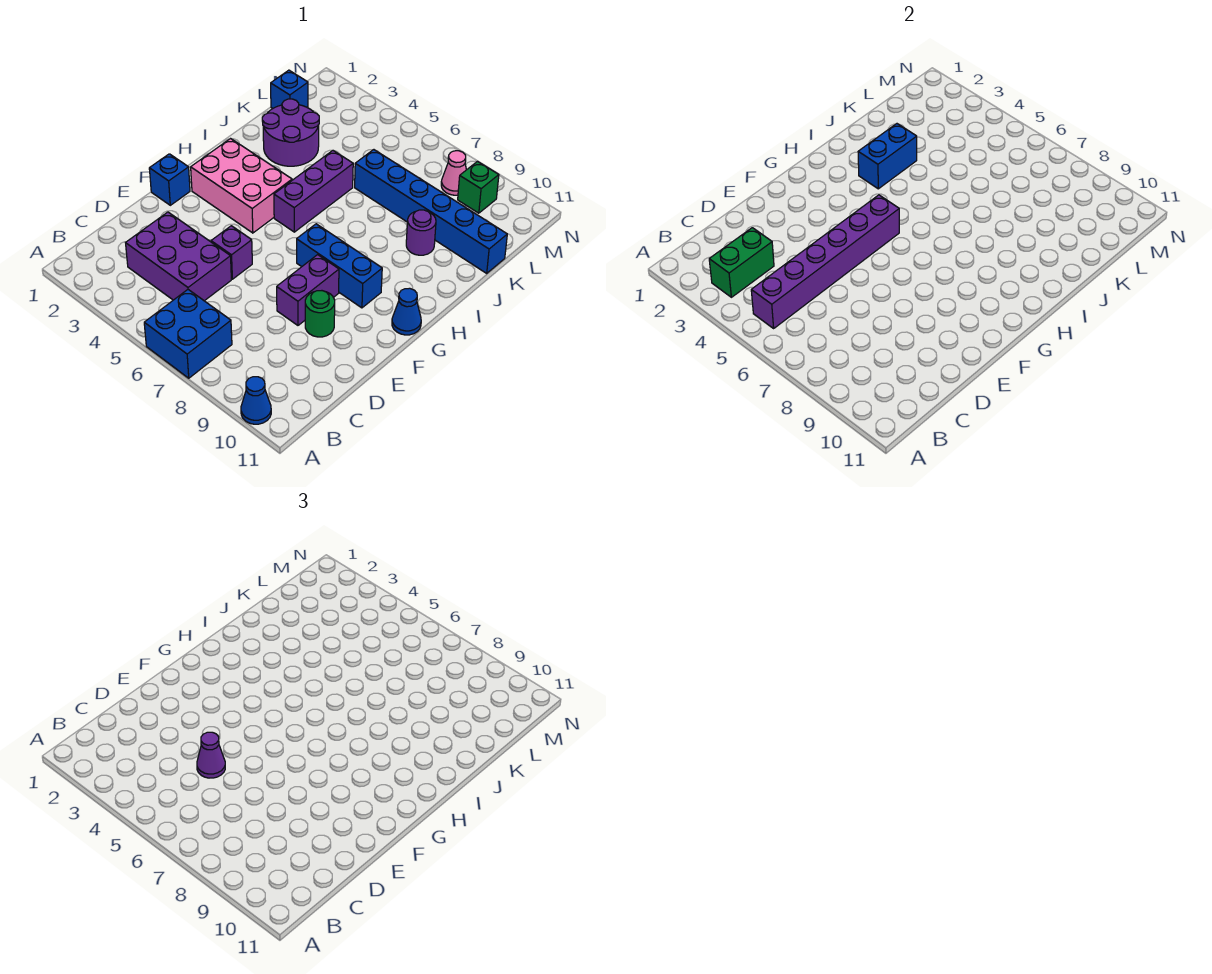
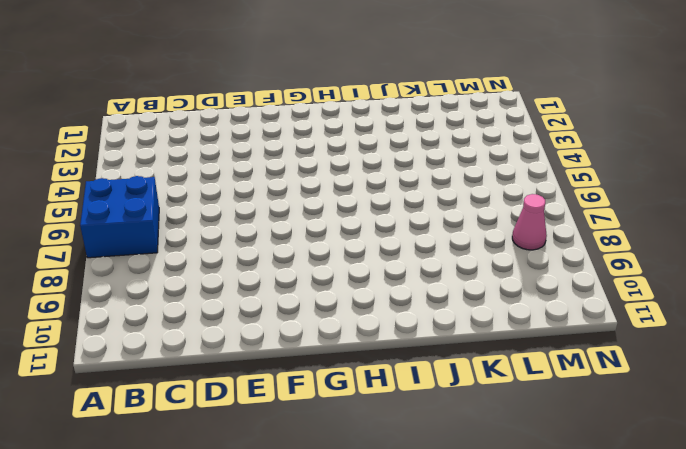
none -> blue cone A10 level 1
none -> purple brick C3:D5 level 1
none -> purple brick E5 level 1

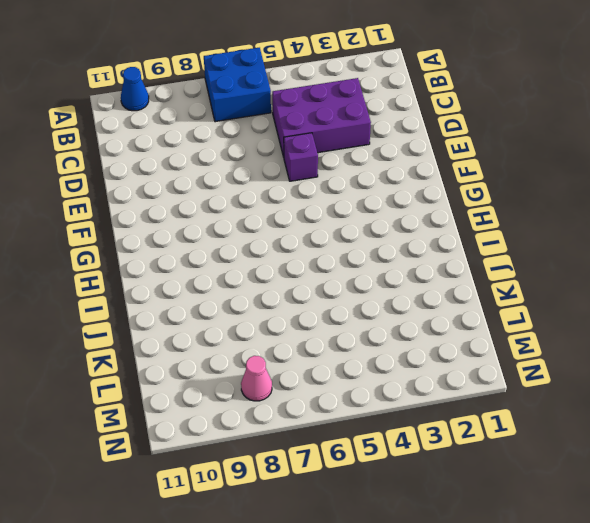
none -> purple brick E8:F8 level 1
none -> green round brick E9 level 1
none -> blue brick F1 level 1

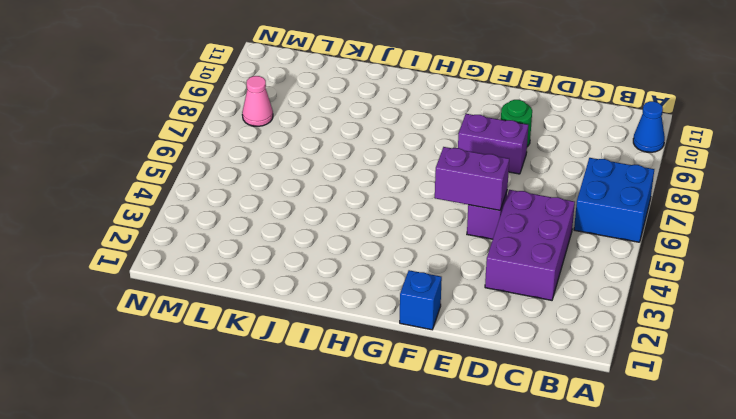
purple brick E5:F5 level 2 -> purple brick B5:G5 level 2
none -> pink brick G2:H4 level 1
none -> blue brick G7:G9 level 1
none -> blue cone G11 level 1

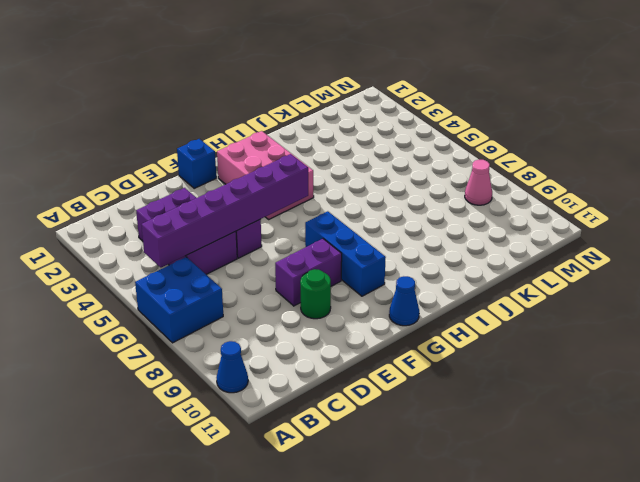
none -> purple brick H5:J5 level 1
none -> purple round brick J2:K3 level 1
none -> purple round brick J9 level 1

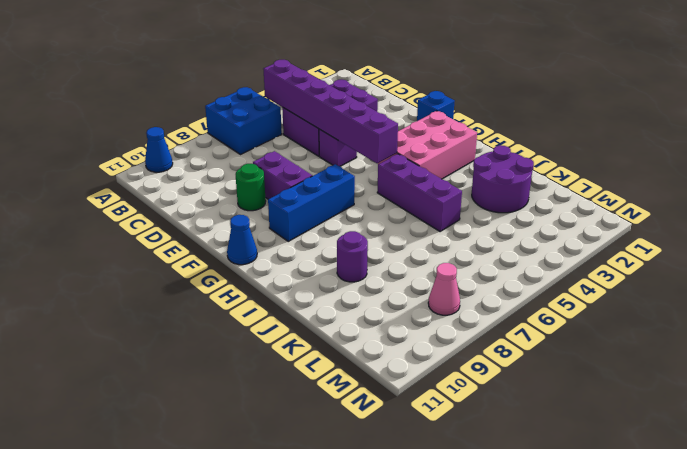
none -> blue brick K6:K11 level 1
none -> blue brick L1 level 1
none -> green brick M9 level 1

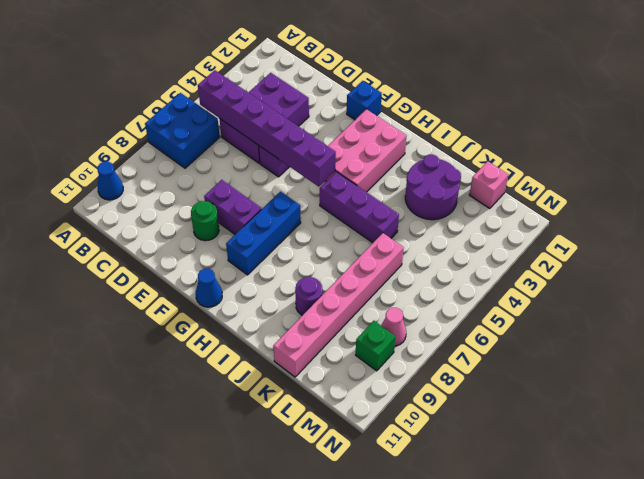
pink brick K6:K11 level 1 -> blue brick K6:K11 level 1
pink brick L1 level 1 -> blue brick L1 level 1
none -> green brick B3:C3 level 2
none -> blue brick I3:J3 level 2
none -> purple cone D5 level 3

